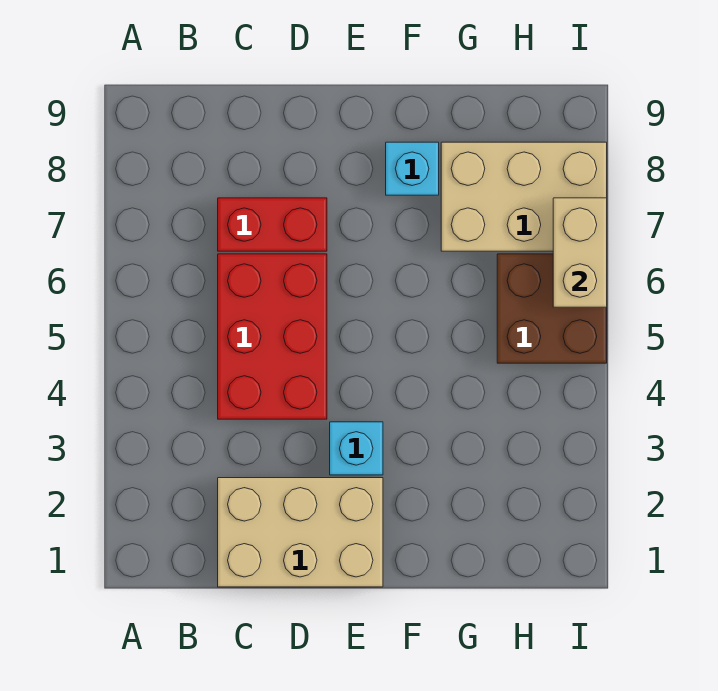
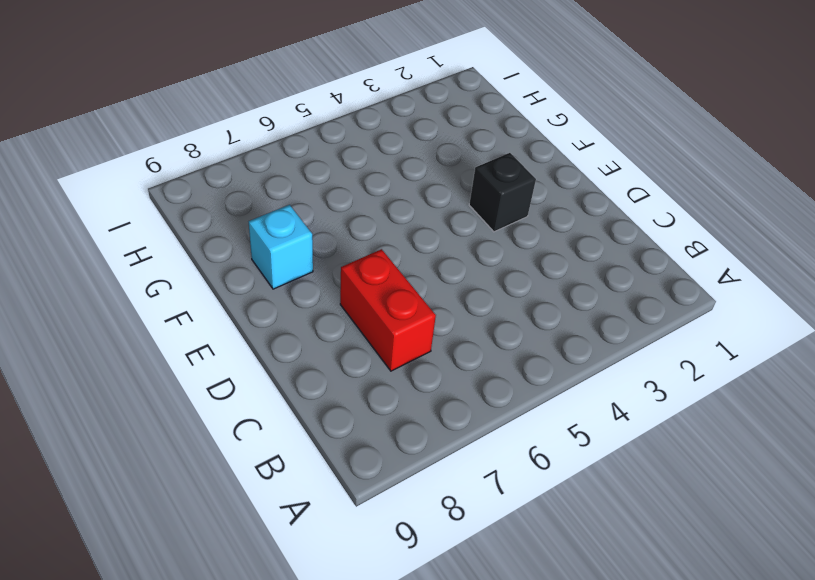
black brick E3 level 1 -> cyan brick E3 level 1
none -> tan brick C1:E2 level 1
none -> red brick C4:D6 level 1

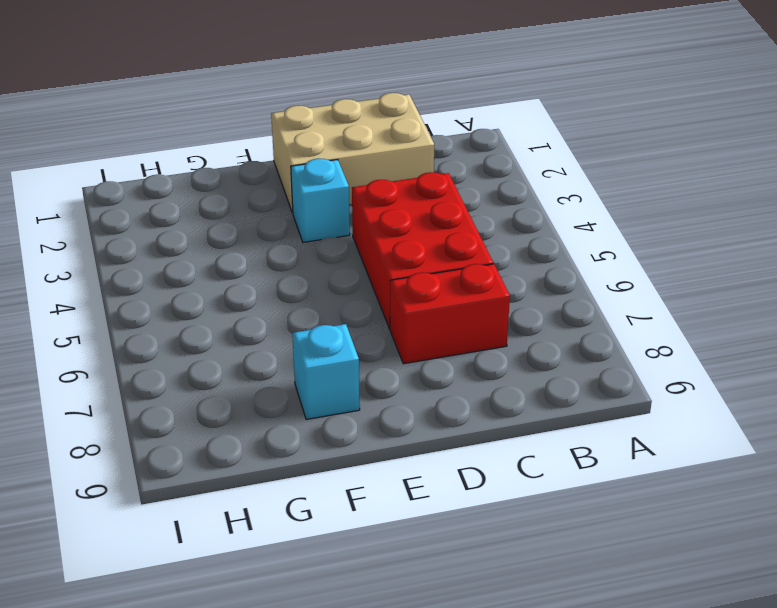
none -> tan brick G7:I8 level 1
none -> brown brick H5:I6 level 1

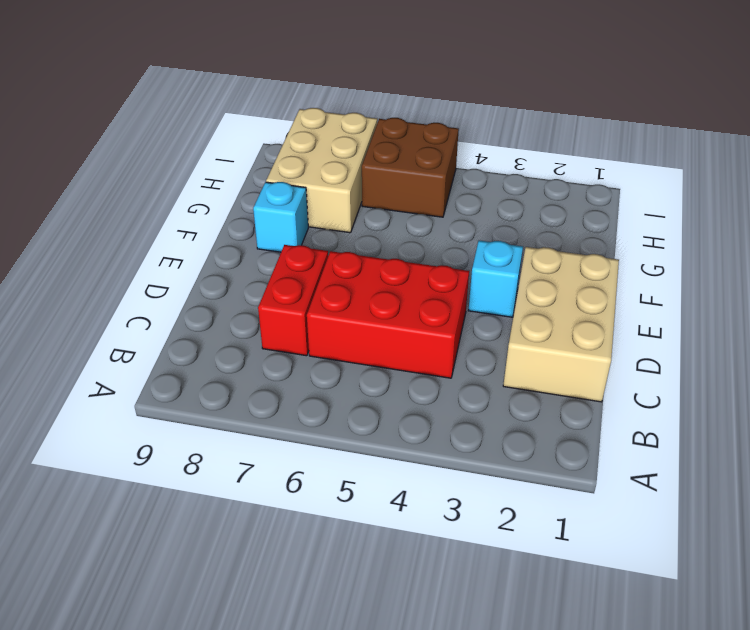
none -> tan brick I6:I7 level 2

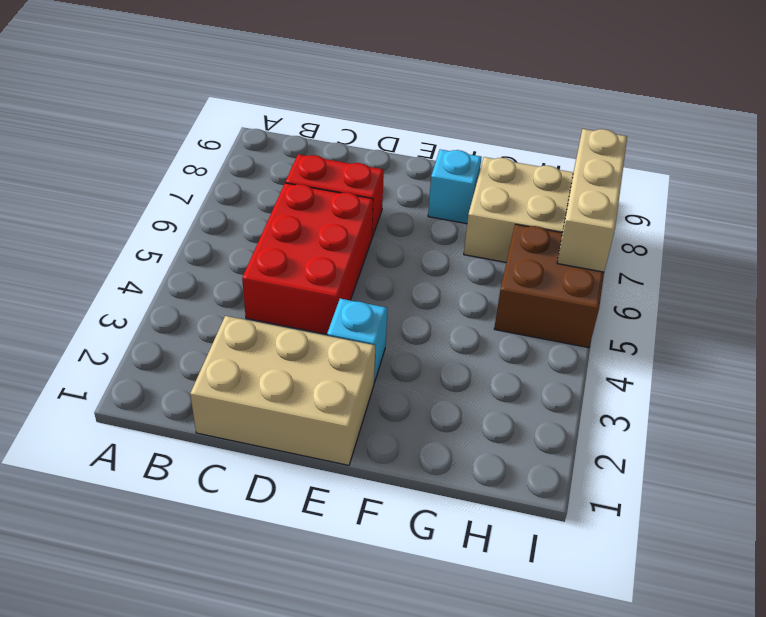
tan brick I6:I8 level 2 -> tan brick I6:I7 level 2

